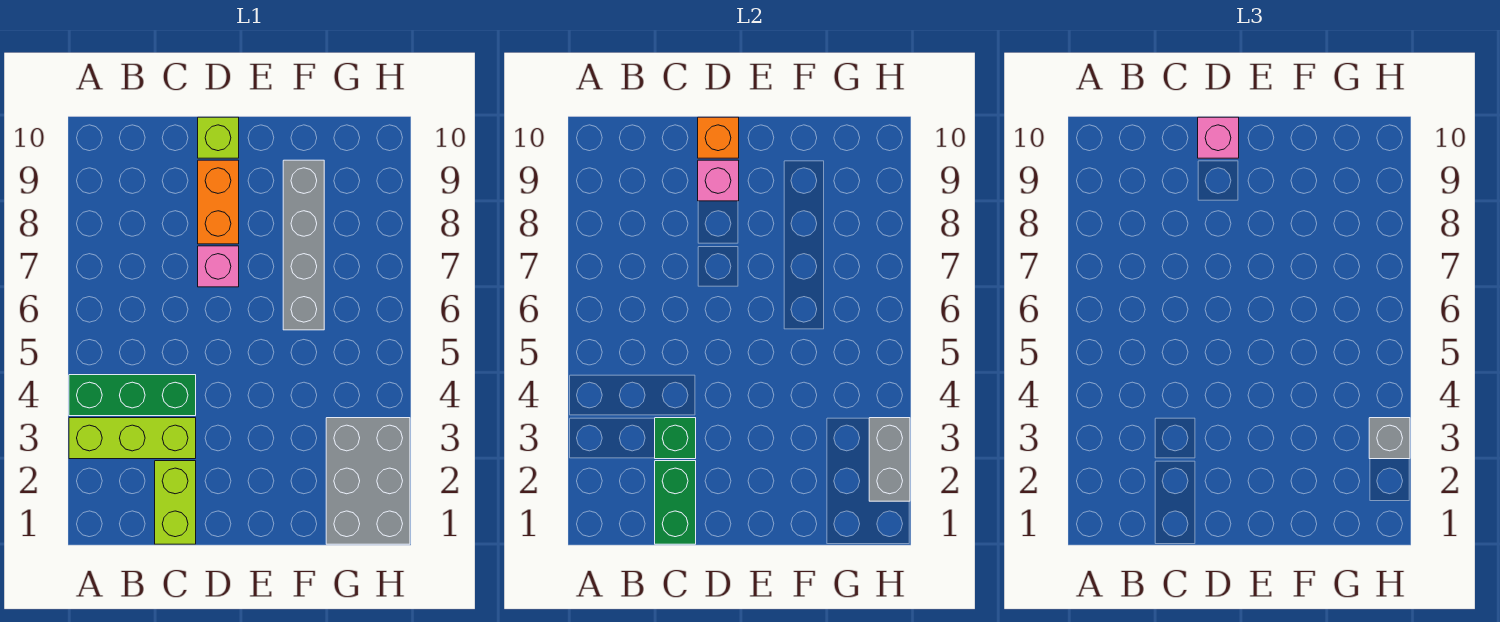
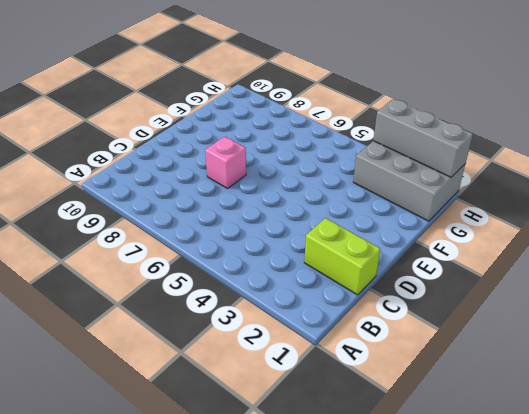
grey brick H1:H3 level 2 -> grey brick H2:H3 level 2
none -> lime brick A3:C3 level 1
none -> green brick A4:C4 level 1
none -> orange brick D8:D9 level 1

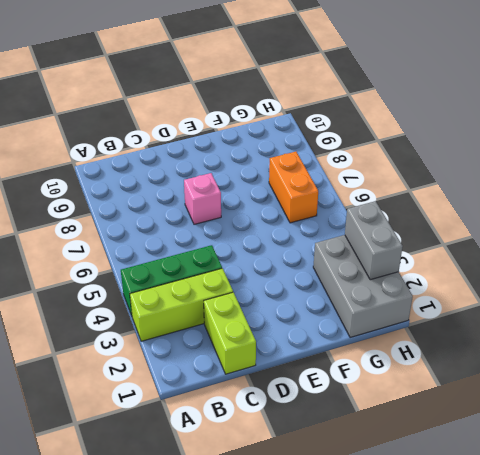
orange brick G6:G7 level 1 -> orange brick D8:D9 level 1
none -> lime brick D10 level 1
none -> grey brick F6:F9 level 1
none -> green brick C1:C2 level 2

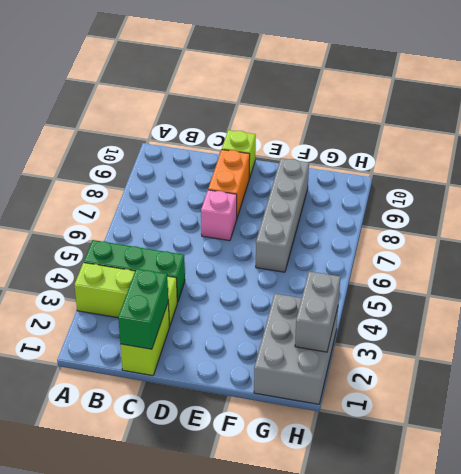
none -> green brick C3 level 2
none -> pink brick D9 level 2
none -> orange brick D10 level 2

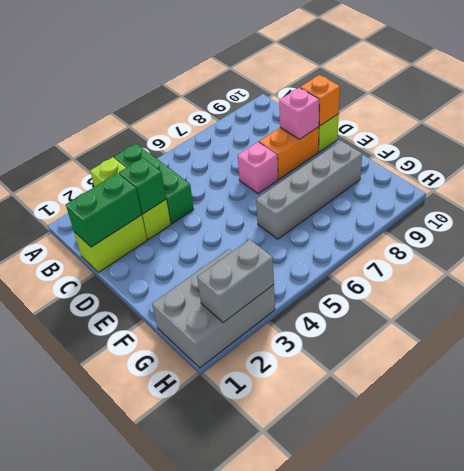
none -> pink brick D10 level 3
none -> grey brick H3 level 3

